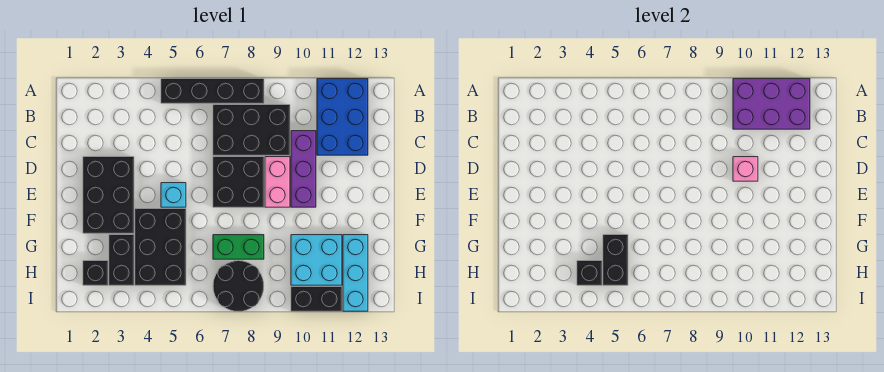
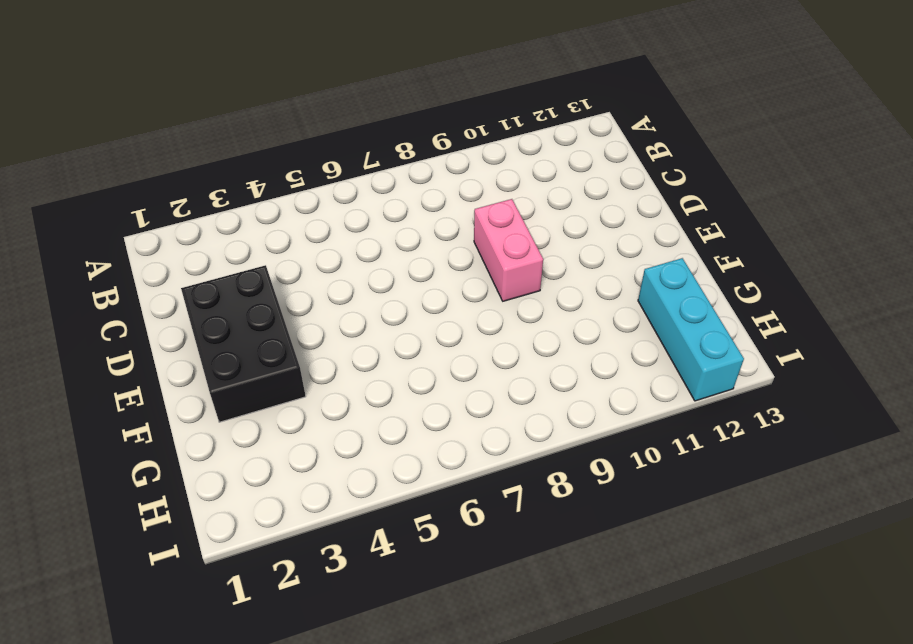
none -> black brick A5:A8 level 1
none -> blue brick A11:C12 level 1
none -> black brick B7:C9 level 1

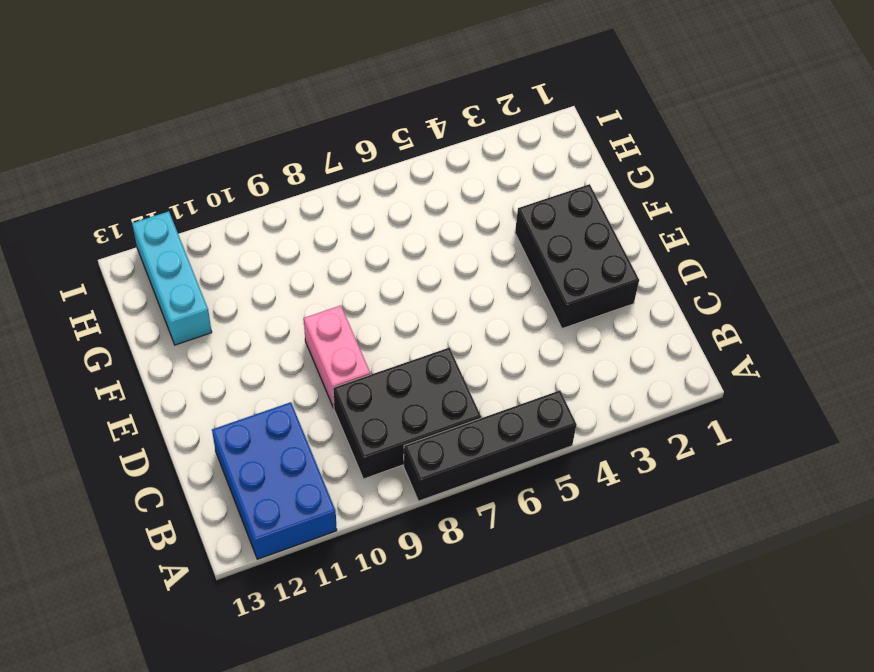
none -> purple brick C10:E10 level 1
none -> black brick D7:E8 level 1
none -> cyan brick E5 level 1

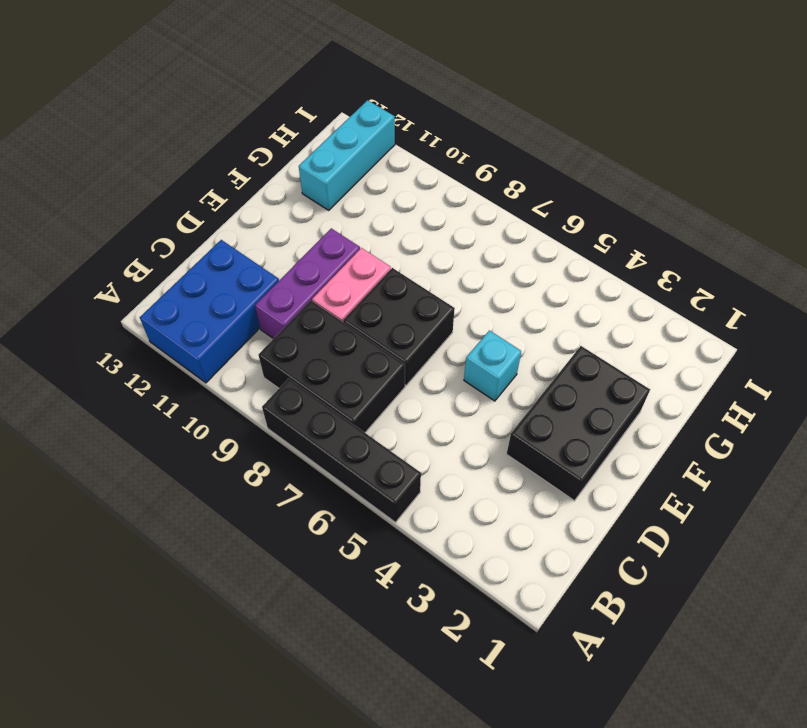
none -> black brick F4:H5 level 1
none -> black brick G3:H3 level 1
none -> green brick G7:G8 level 1

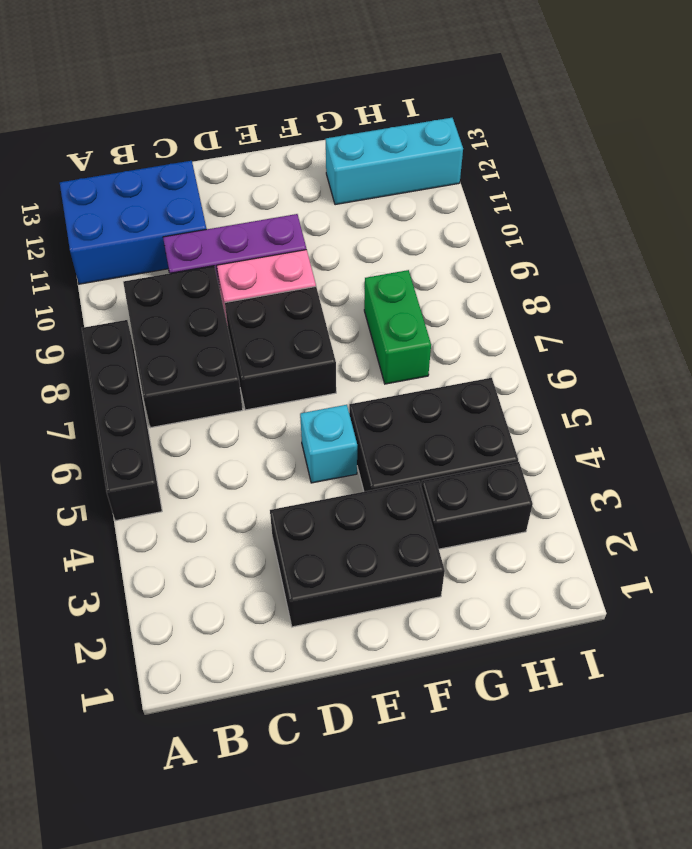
none -> cyan brick G10:H11 level 1
none -> black brick H2 level 1
none -> black round brick H7:I8 level 1

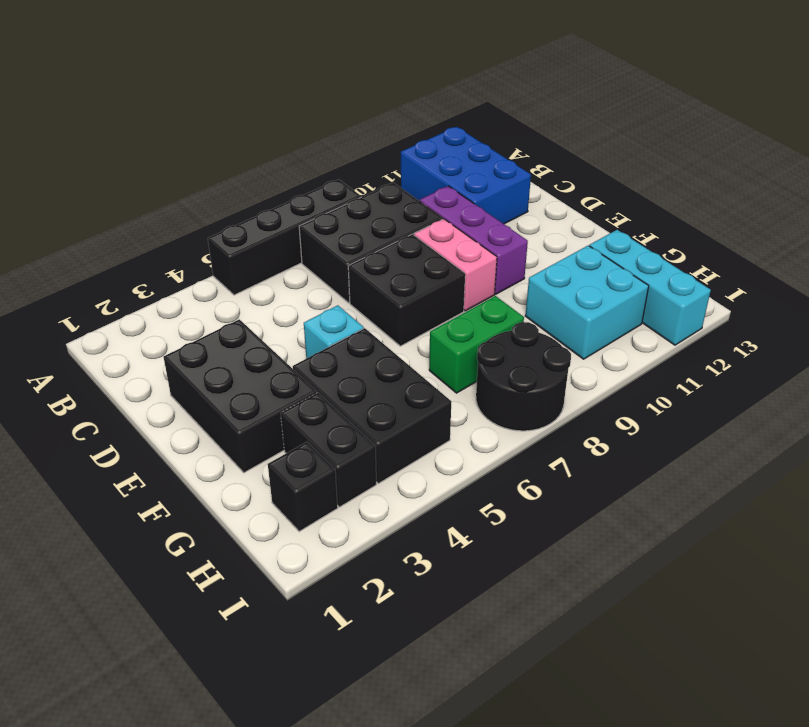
none -> black brick I10:I11 level 1
none -> purple brick A10:B12 level 2
none -> pink brick D10 level 2

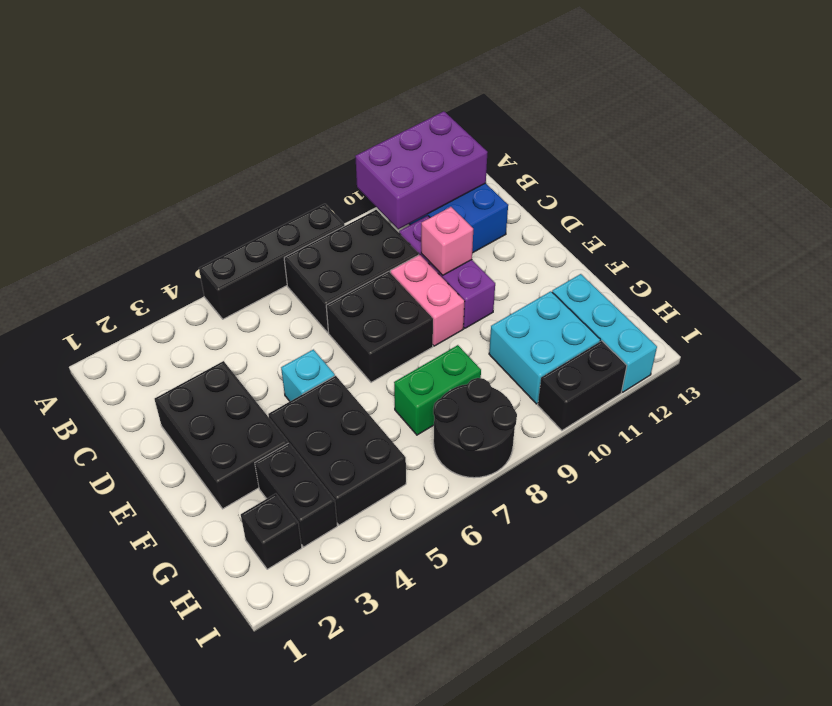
none -> black brick G5:H5 level 2
none -> black brick H4 level 2

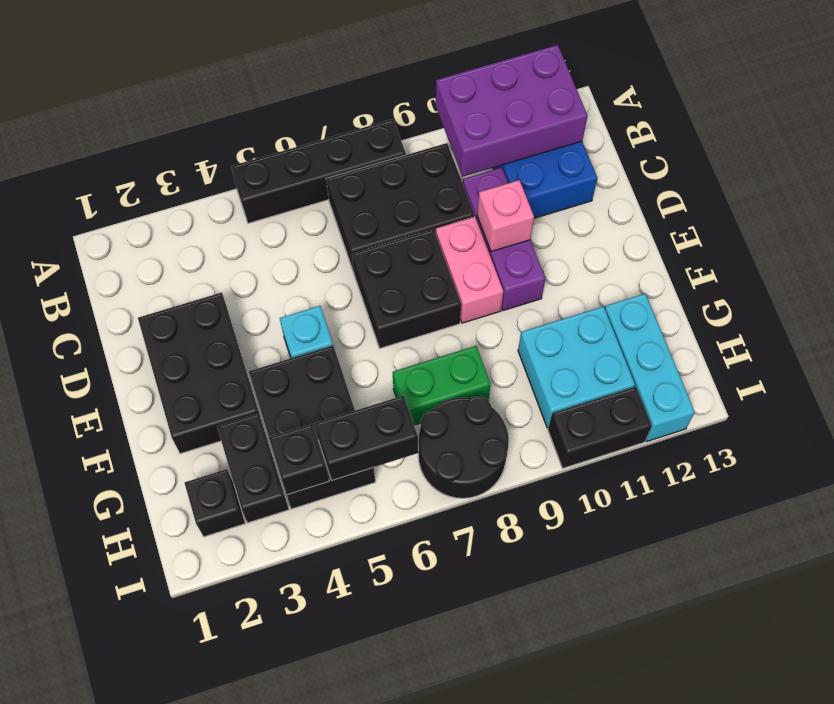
black brick H5:H6 level 2 -> black brick G5:H5 level 2

